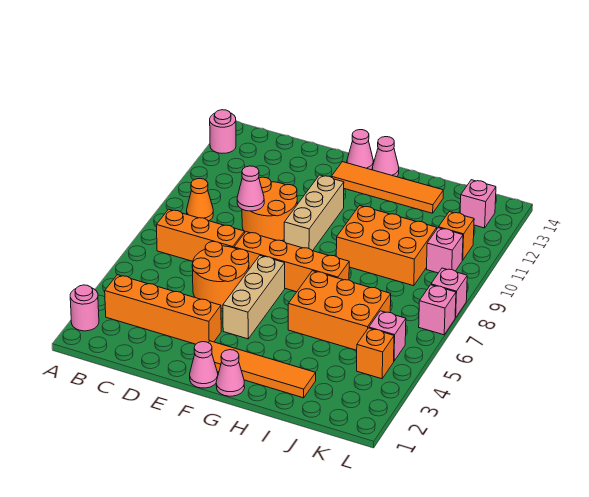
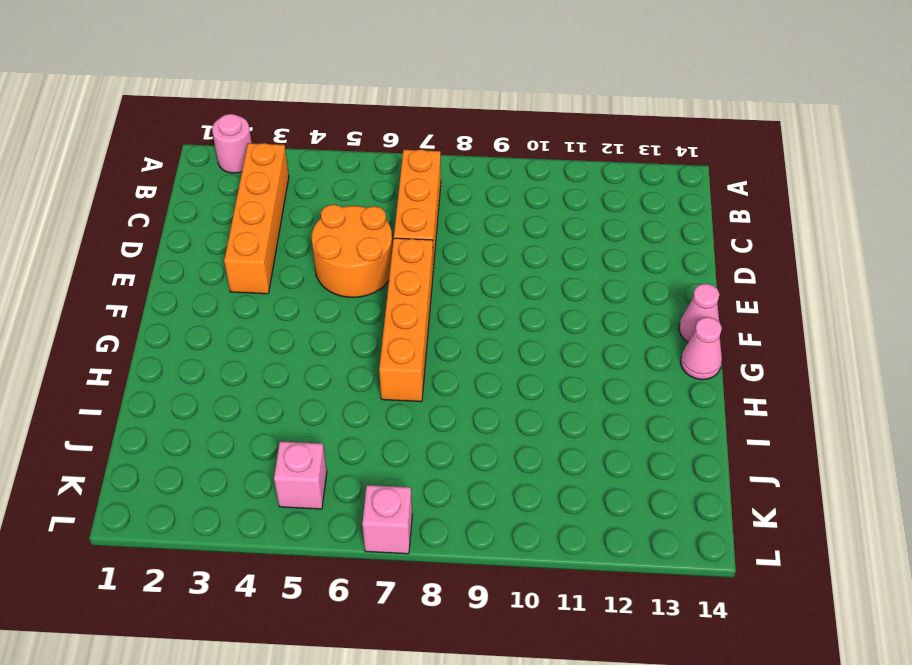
none -> pink round brick A13 level 1
none -> orange cone B9 level 1
none -> orange round brick D9:E10 level 1

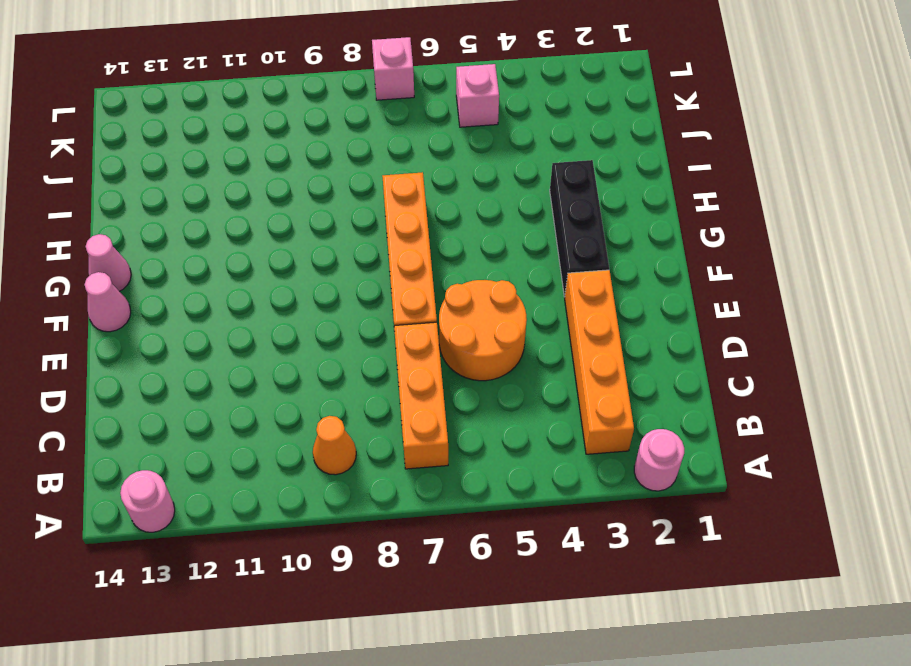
black brick F3:H3 level 1 -> none
none -> orange round brick D9:E10 level 1
none -> pink cone F1 level 1
none -> orange tile F2:I2 level 1

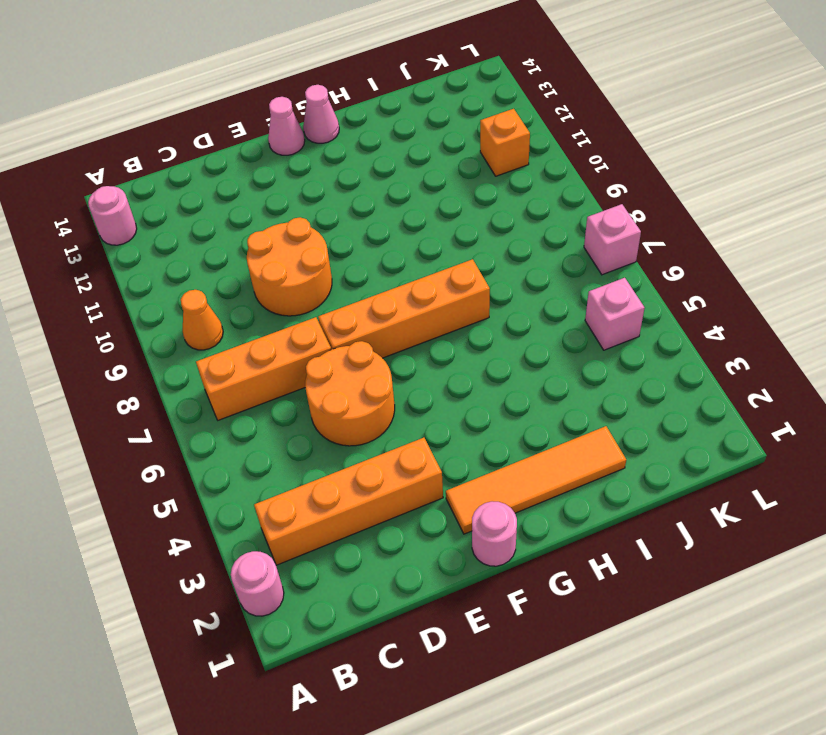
pink round brick F1 level 1 -> pink cone F1 level 1
none -> tan brick F4:F6 level 1
none -> tan brick F9:F11 level 1
none -> orange tile F13:I13 level 1

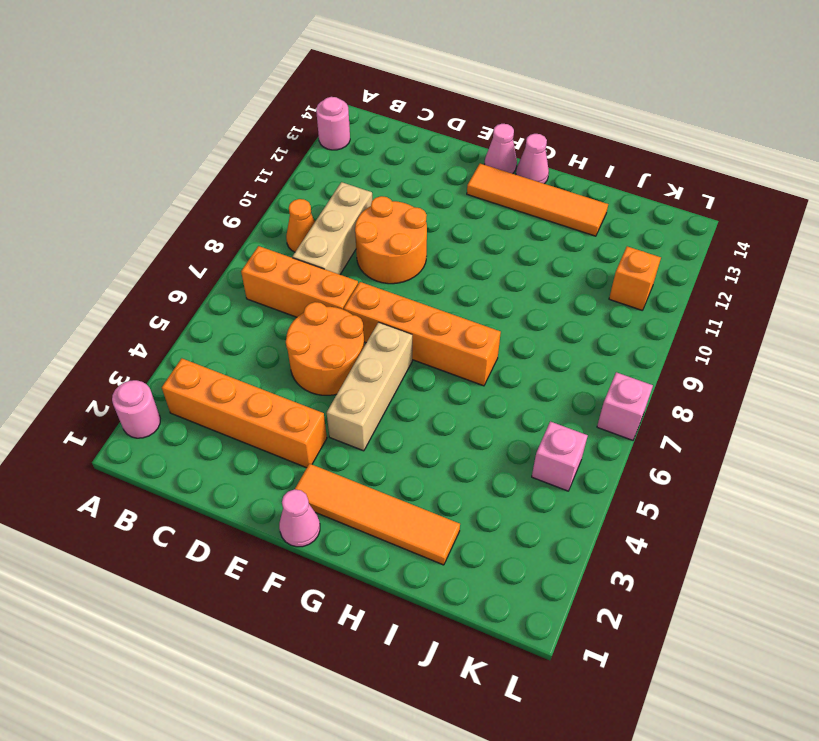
tan brick C8:C10 level 1 -> tan brick F9:F11 level 1
none -> pink cone G1 level 1
none -> orange brick H5:J6 level 1
none -> orange brick H9:J10 level 1

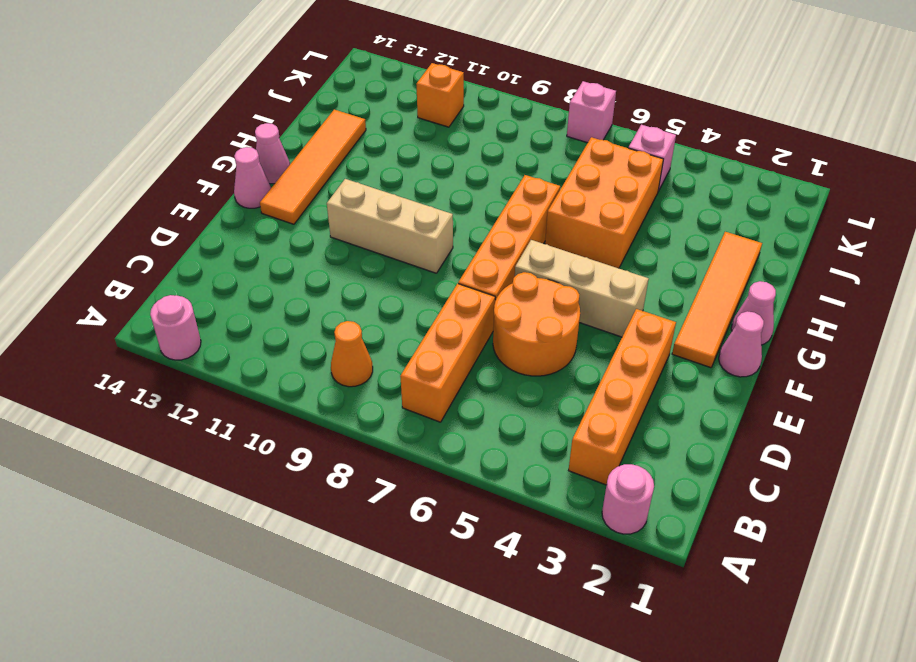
none -> orange round brick D9:E10 level 1
none -> orange brick H9:J10 level 1
none -> orange brick K4 level 1

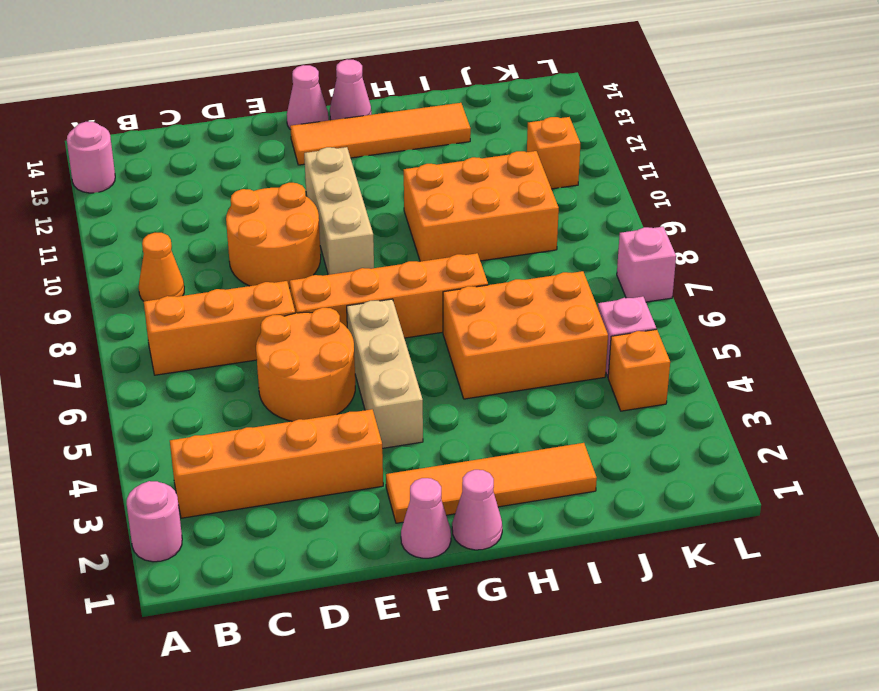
none -> pink brick K10 level 1
none -> pink brick K13 level 1
none -> pink brick L8 level 1

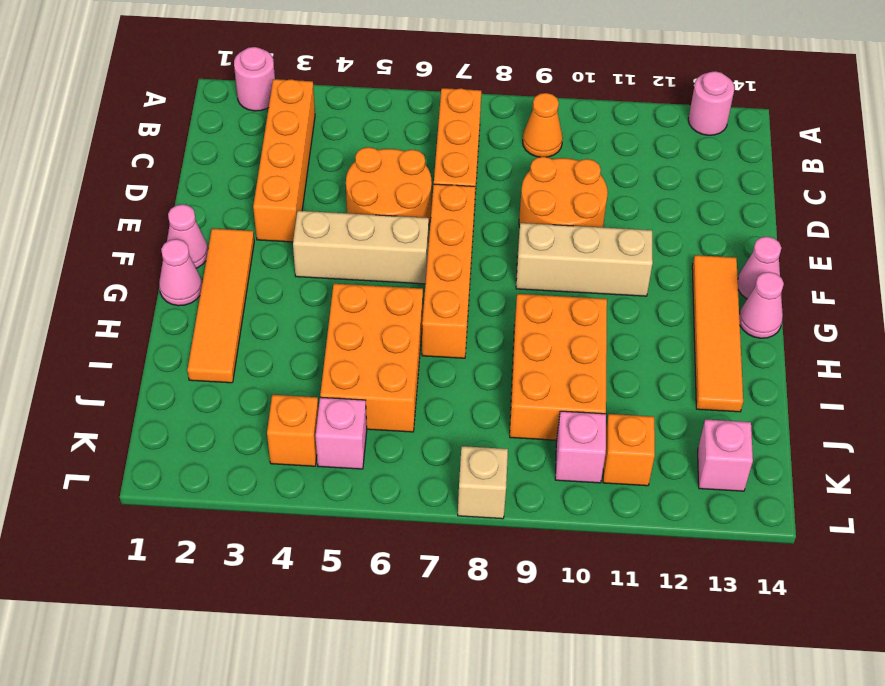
tan brick L8 level 1 -> pink brick L8 level 1
none -> pink brick L7 level 1
none -> pink cone D9 level 2

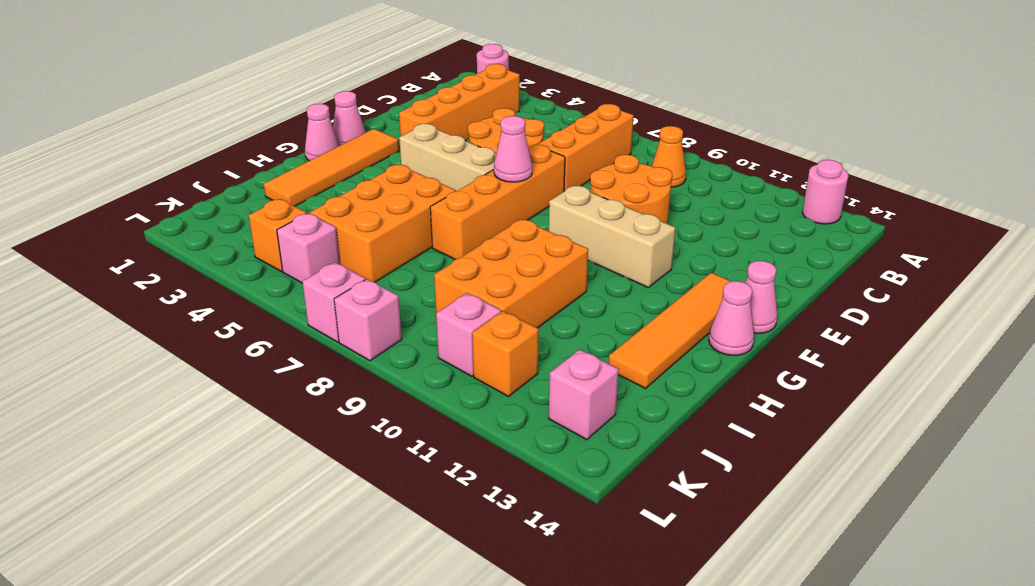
pink cone F7 level 2 -> pink cone D9 level 2

